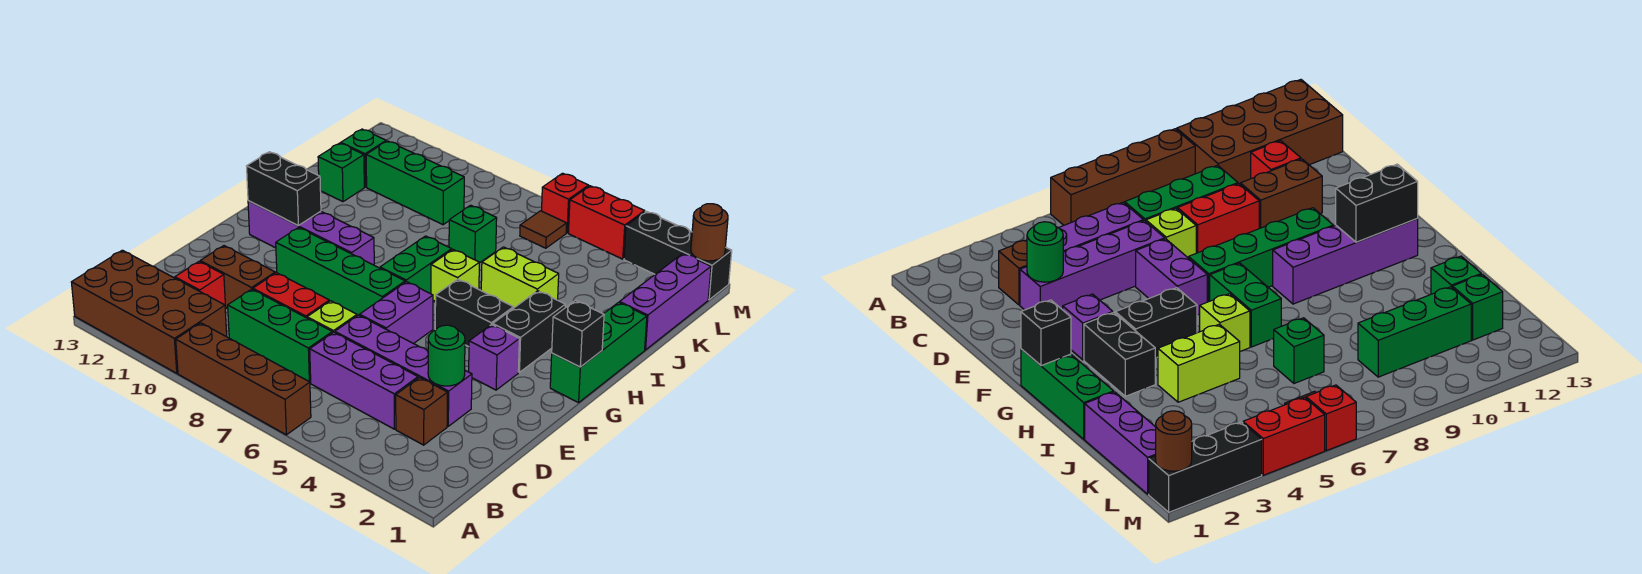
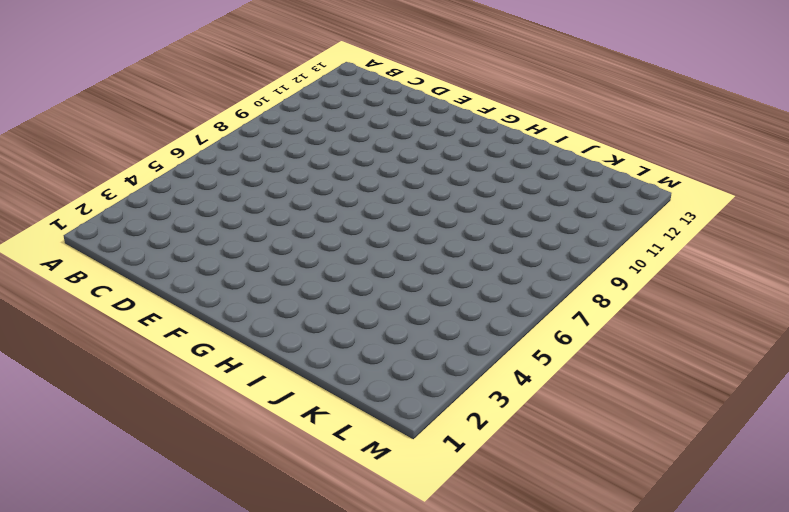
none -> brown brick A6:A9 level 1
none -> brown brick A10:B13 level 1
none -> brown brick C3 level 1
none -> purple brick C4:C6 level 1

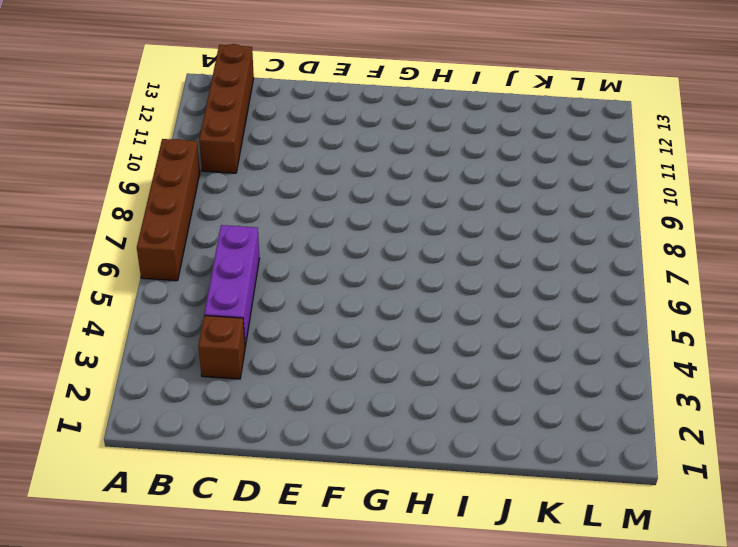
brown brick B10:B13 level 1 -> brown brick A10:B13 level 1
none -> green brick C7:C9 level 1
none -> red brick C11 level 1
none -> purple brick D3:D6 level 1
none -> lime brick D7 level 1

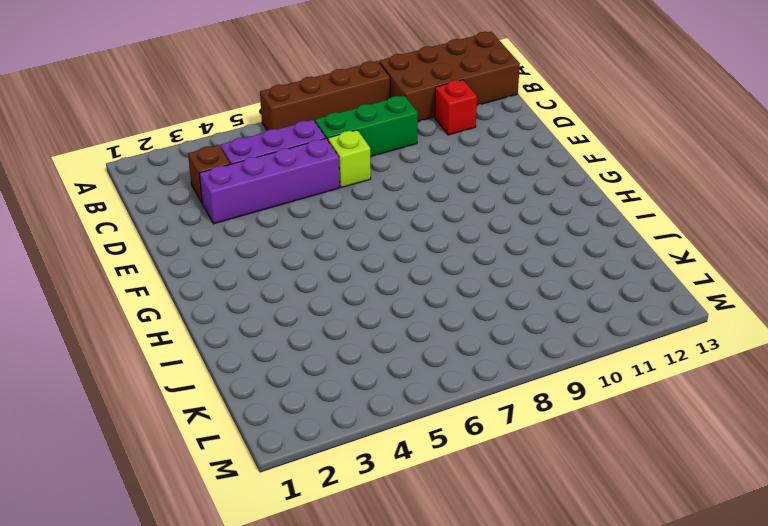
none -> red brick D8:D9 level 1
none -> brown brick D10:D11 level 1
none -> purple brick E6:F6 level 1
none -> purple brick F3 level 1

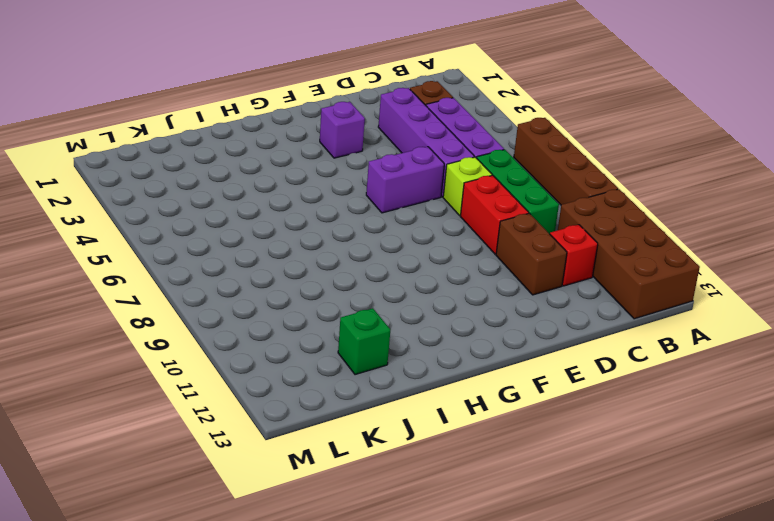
none -> green brick F7:F10 level 1
none -> green brick G1:I1 level 1
none -> black brick G3:H3 level 1
none -> black brick G4:G5 level 1

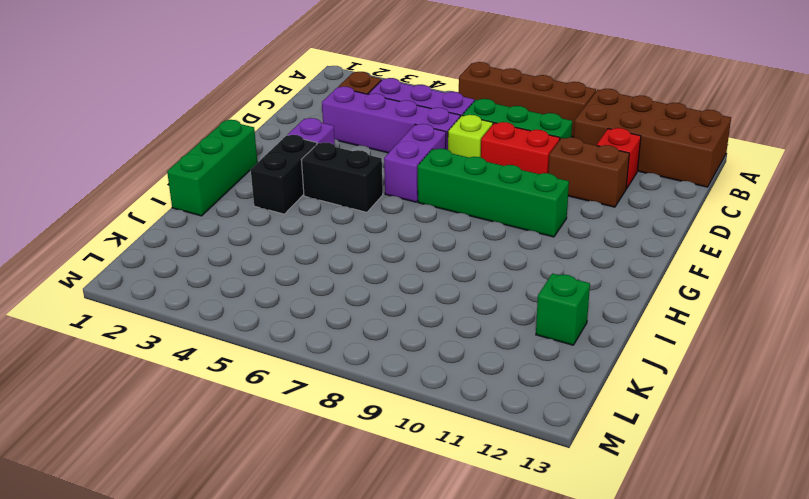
none -> green brick G7:H7 level 1
none -> purple brick G9:G12 level 1
none -> lime brick H6 level 1
none -> lime brick I4:I5 level 1

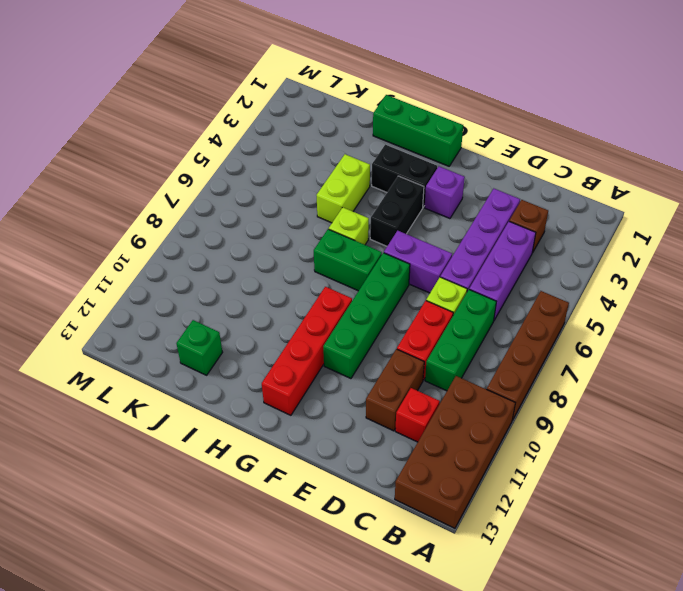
red brick G9:G12 level 1 -> purple brick G9:G12 level 1
none -> purple brick J1:L1 level 1
none -> green brick J7 level 1
none -> green brick K9:K11 level 1
none -> green brick K12 level 1

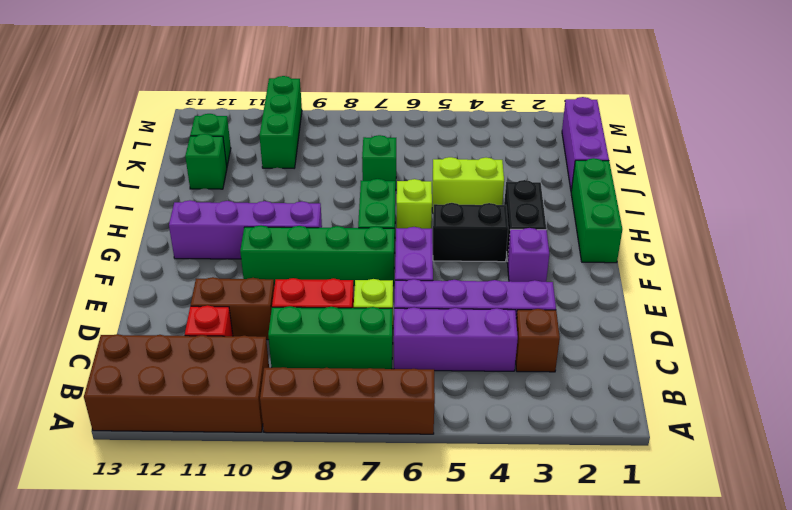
green brick K10:M10 level 1 -> green brick K9:K11 level 1
none -> brown tile L6 level 1
none -> black brick M1:M3 level 1
none -> red brick M4:M5 level 1
none -> red brick M6 level 1

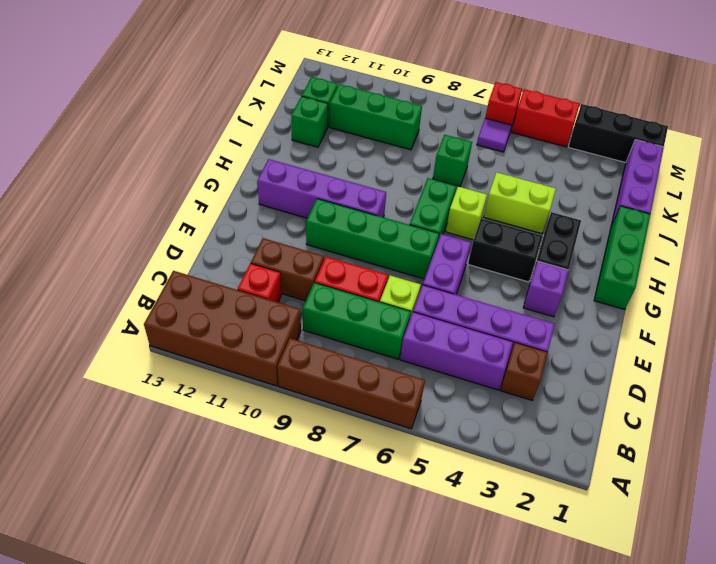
purple tile L6 level 1 -> brown tile L6 level 1
none -> green round brick D3 level 2
none -> black brick G1 level 2
none -> black brick G11:G12 level 2
none -> brown round brick M1 level 2

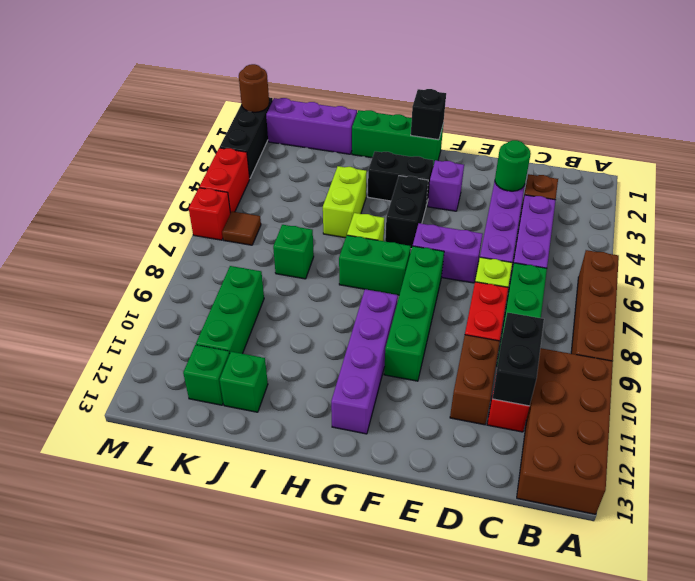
black brick C10:C11 level 2 -> black brick G11:G12 level 2

